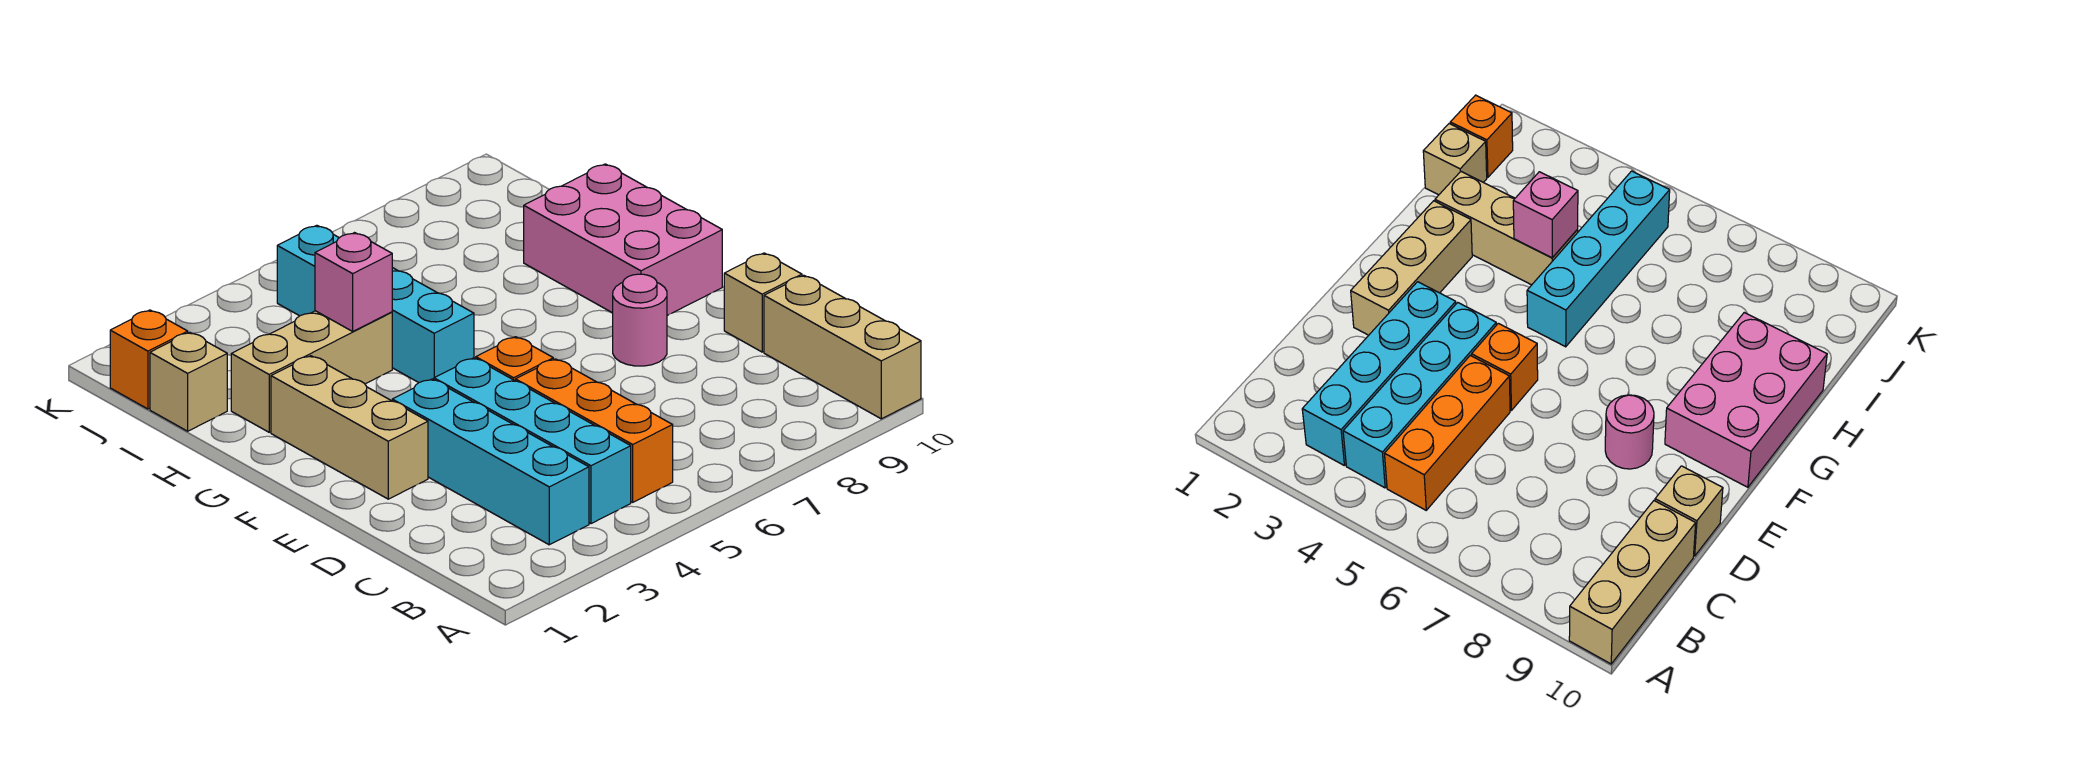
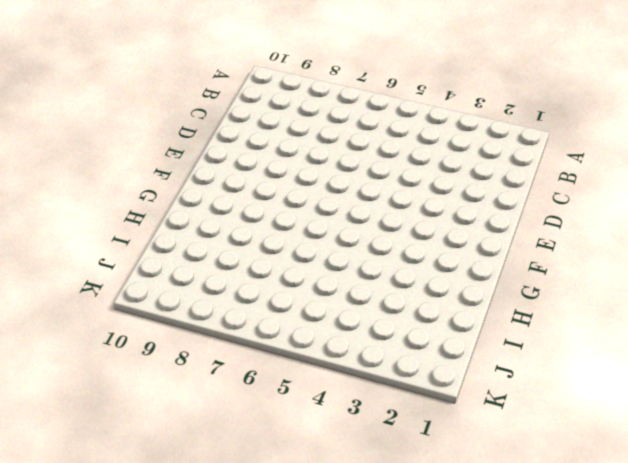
none -> tan brick A10:C10 level 1
none -> cyan brick B3:E3 level 1
none -> cyan brick B4:E4 level 1

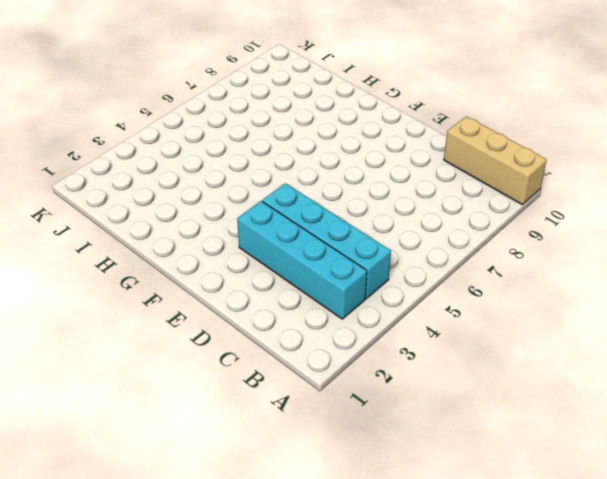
none -> orange brick B5:D5 level 1
none -> tan brick D10 level 1
none -> tan brick E2:G2 level 1

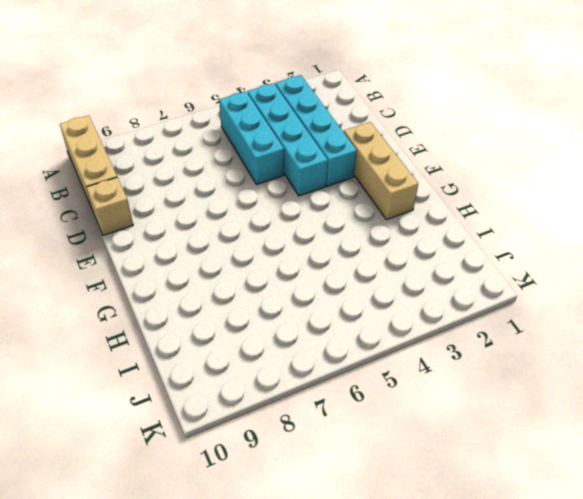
cyan brick B5:D5 level 1 -> orange brick B5:D5 level 1
none -> orange brick E5 level 1
none -> pink round brick E8 level 1
none -> pink brick F9:H10 level 1

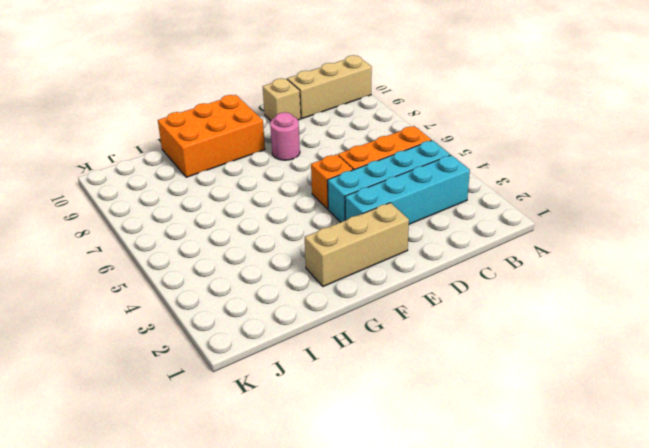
orange brick F9:H10 level 1 -> pink brick F9:H10 level 1
none -> cyan brick G5:J5 level 1
none -> tan brick H2:H4 level 1
none -> tan brick I1 level 1

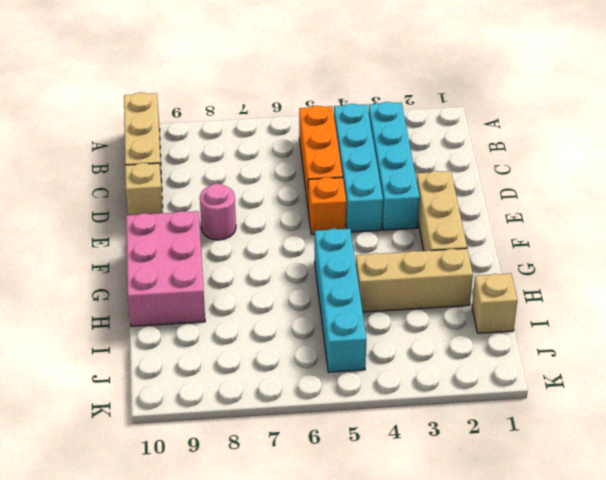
none -> orange brick J1 level 1
none -> pink brick H4 level 2

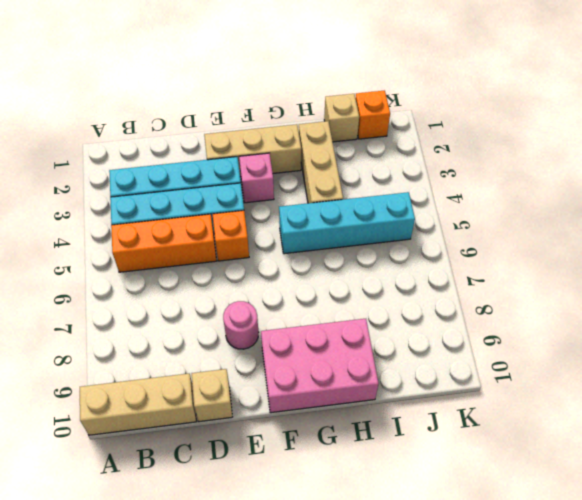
pink brick F3 level 1 -> pink brick H4 level 2

